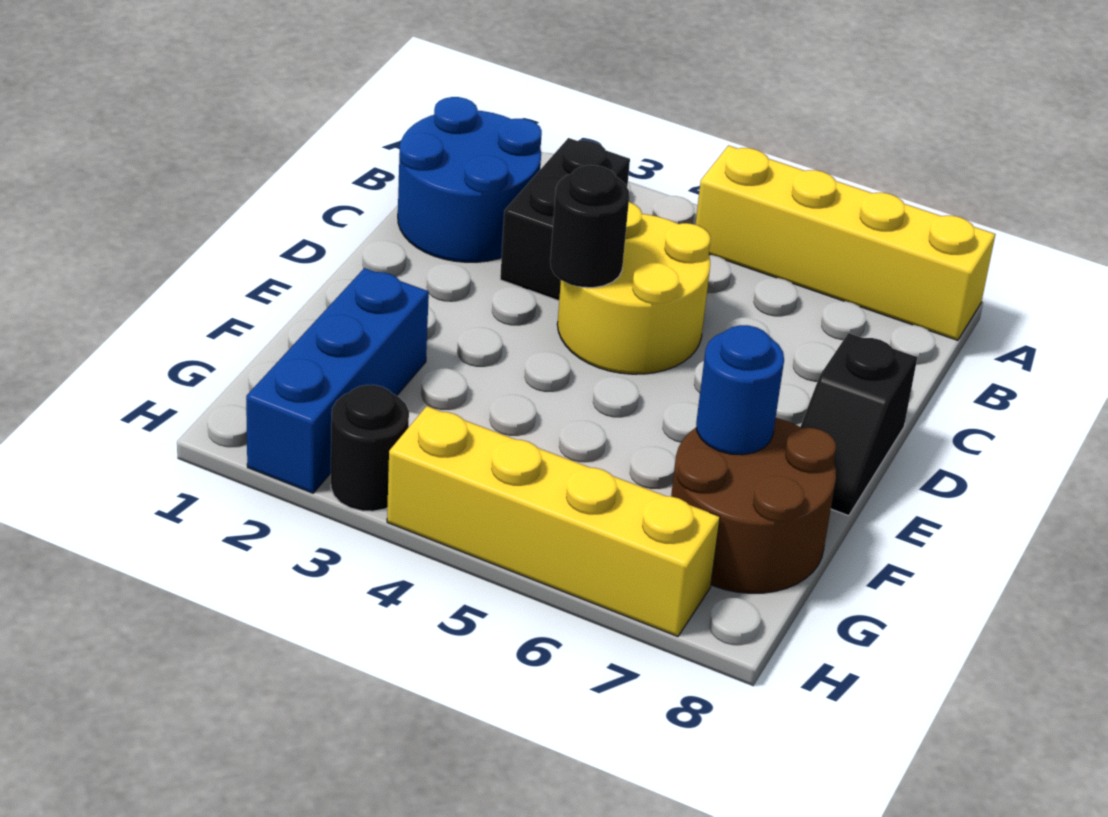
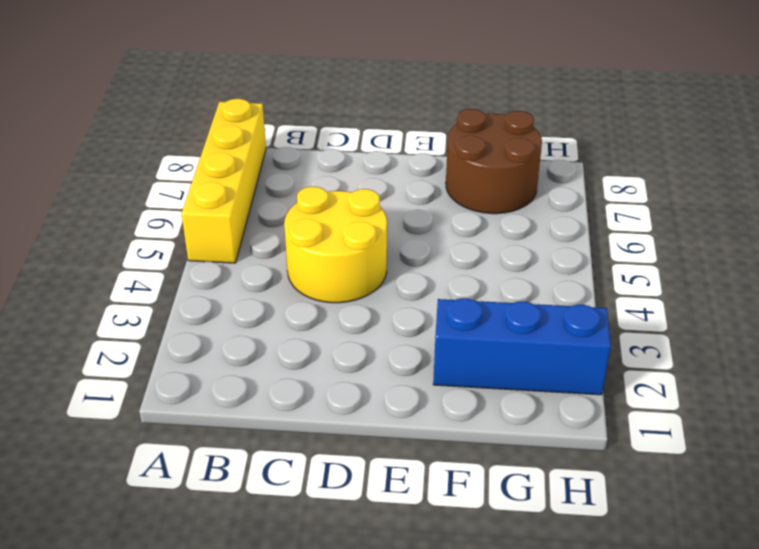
none -> blue round brick B1:C2 level 1
none -> black brick B3:C3 level 1

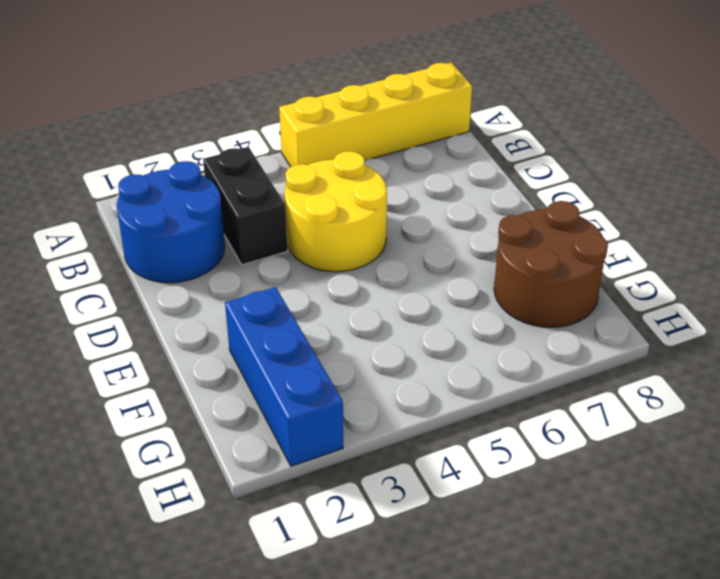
none -> black slope D8:E8 level 1 top D
none -> black round brick H3 level 1

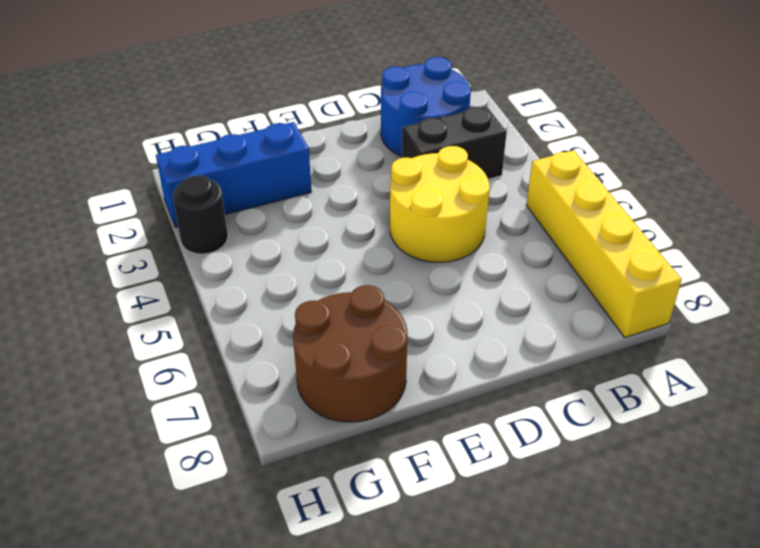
none -> black slope D8:E8 level 1 top D
none -> yellow brick H4:H7 level 1

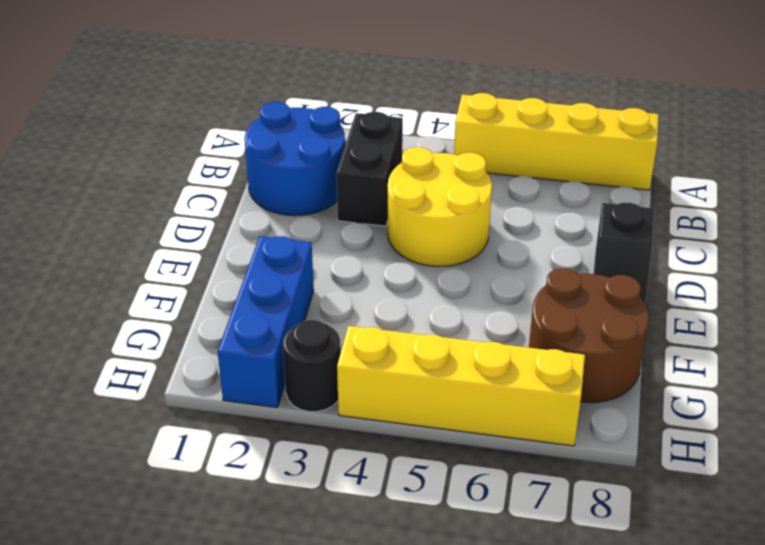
none -> black round brick D4 level 2
none -> blue round brick F7 level 2

